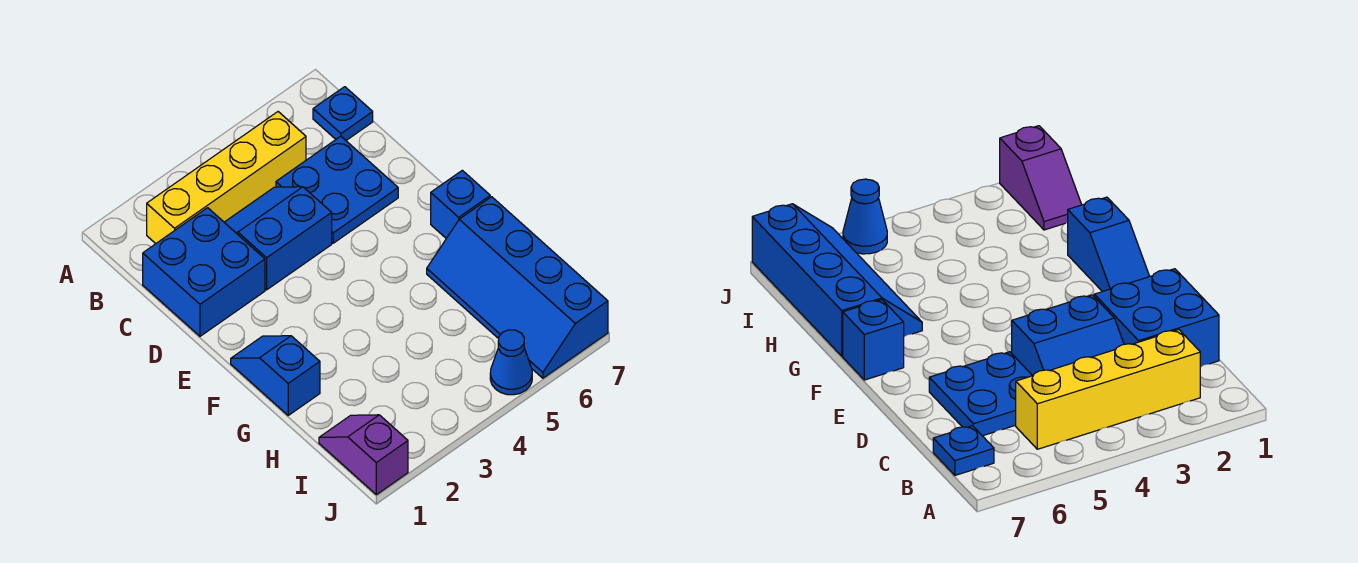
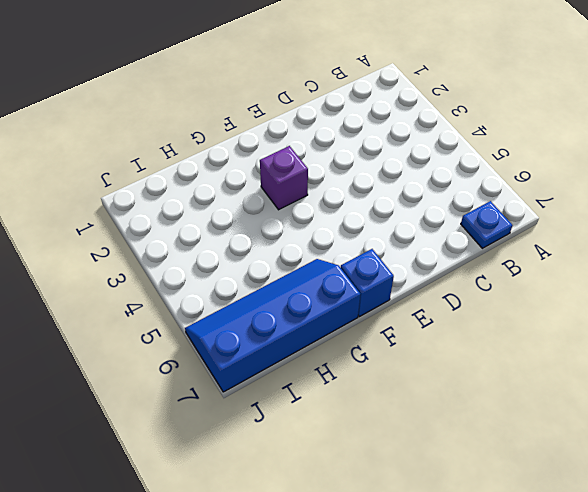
purple brick F3 level 1 -> none
none -> yellow brick B2:B5 level 1
none -> blue brick C1:D2 level 1

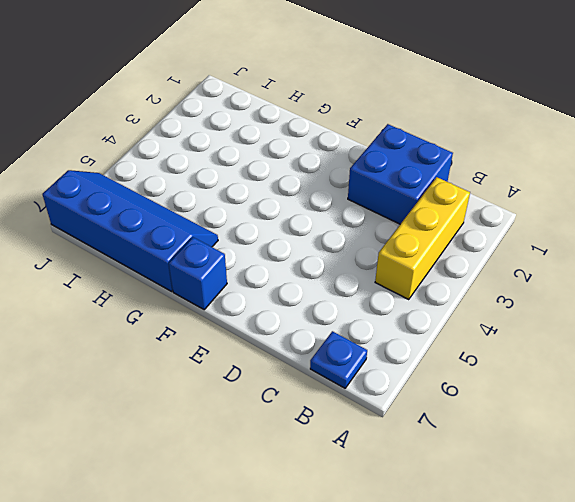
yellow brick B2:B4 level 1 -> yellow brick B2:B5 level 1
none -> blue slope C3:D4 level 1 top D
none -> blue plate C5:D6 level 1

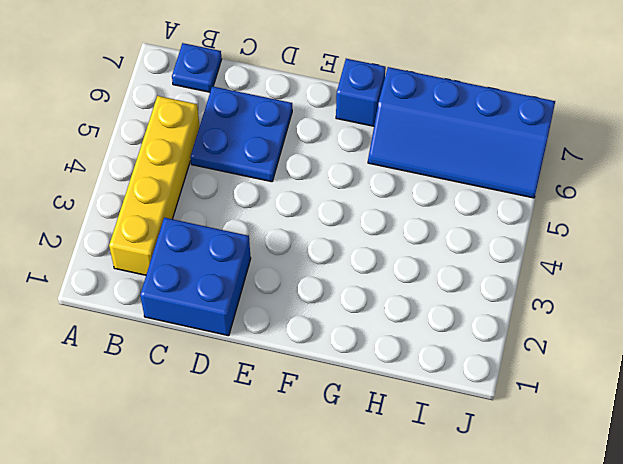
none -> blue slope C3:D4 level 1 top D
none -> blue slope F1:G1 level 1 top G

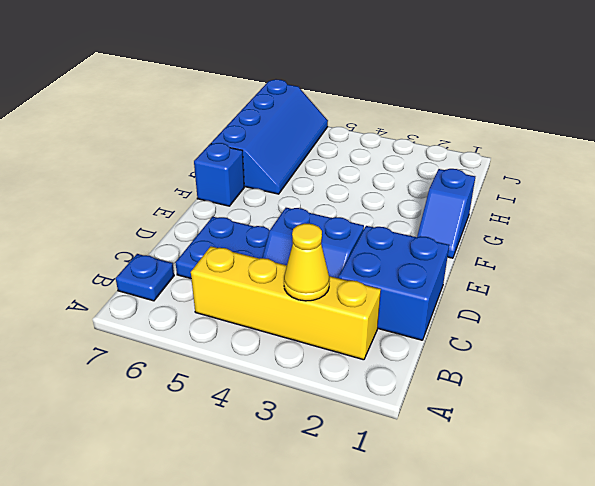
yellow cone B3 level 2 -> none
none -> purple slope I1:J1 level 1 top J
none -> blue cone J5 level 1

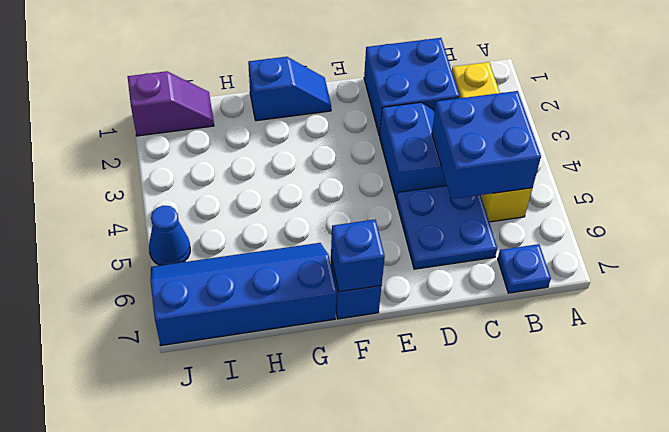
blue brick B4:C5 level 2 -> none
blue brick F7 level 2 -> none

